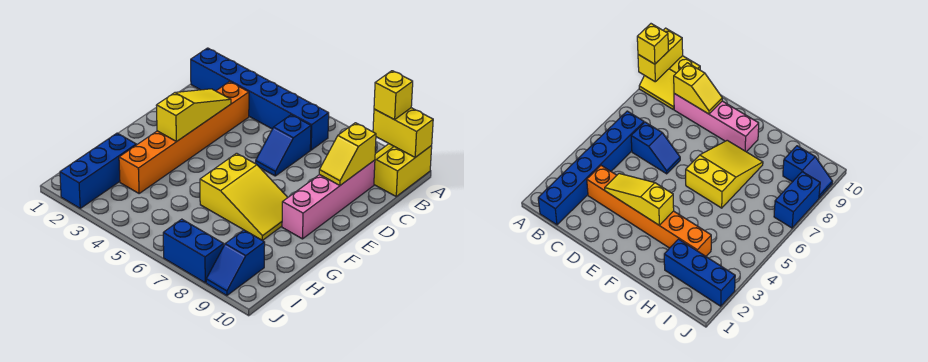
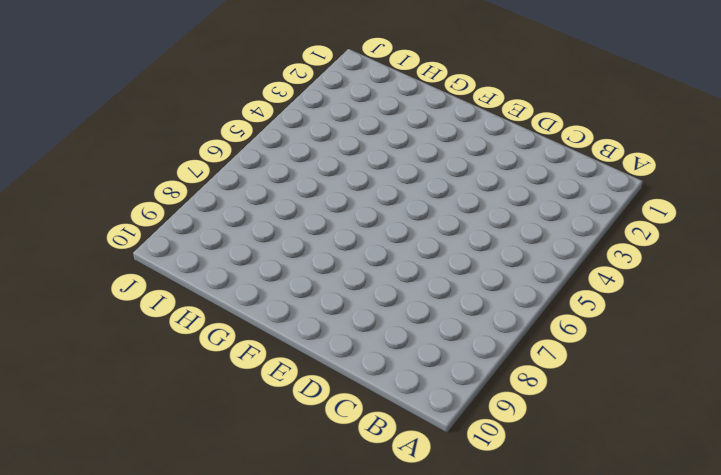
none -> yellow slope A9:B10 level 1 top 10
none -> blue brick B1:B6 level 1
none -> orange brick C3:H3 level 1

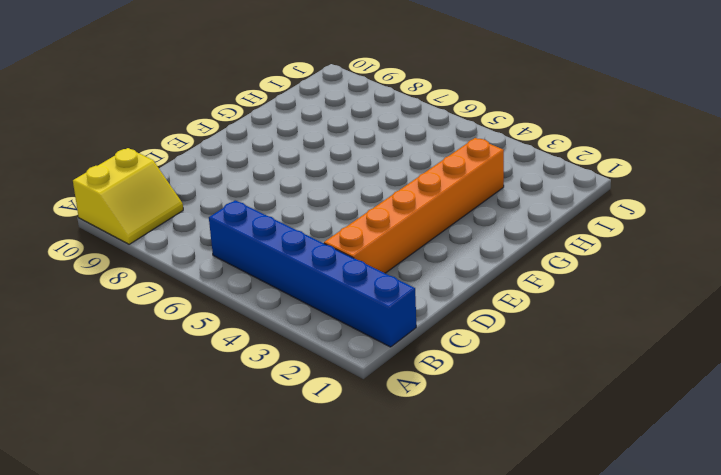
none -> blue slope C6:D6 level 1 top C
none -> pink brick C9:F9 level 1
none -> yellow slope F6:G8 level 1 top 6

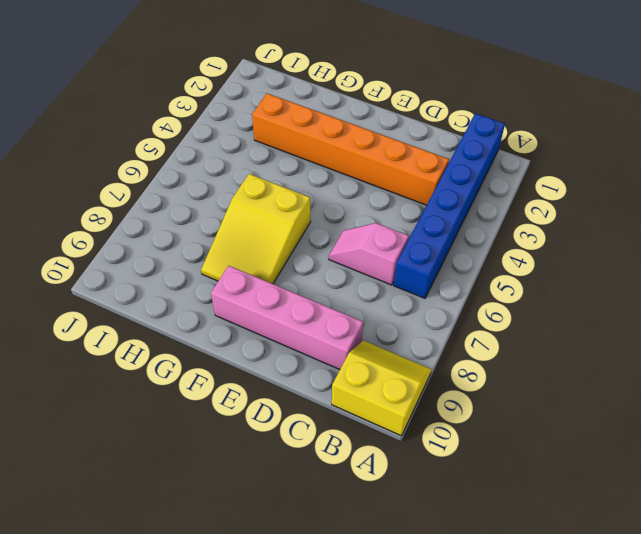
pink slope C6:D6 level 1 top C -> blue slope C6:D6 level 1 top C
none -> blue brick H2:J2 level 1
none -> blue slope I9:J9 level 1 top I
none -> blue brick J7:J8 level 1

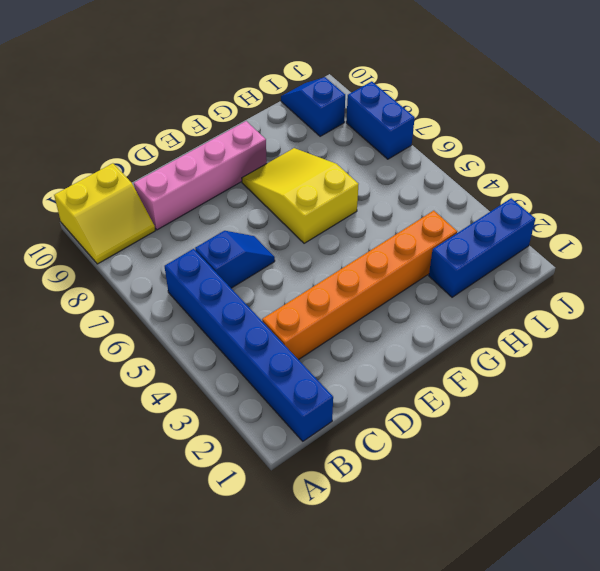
blue slope I9:I10 level 1 top 9 -> blue slope I9:J9 level 1 top I
none -> yellow brick A9:A10 level 2
none -> yellow slope C9:D9 level 2 top C
none -> yellow slope D3:F3 level 2 top F

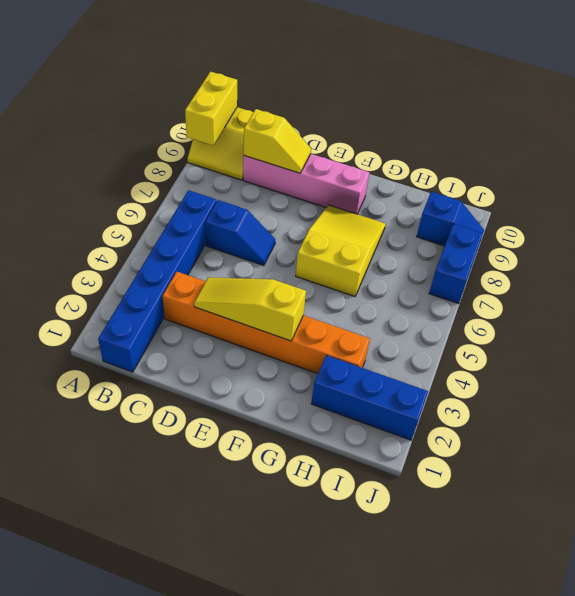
none -> yellow brick A9 level 3

